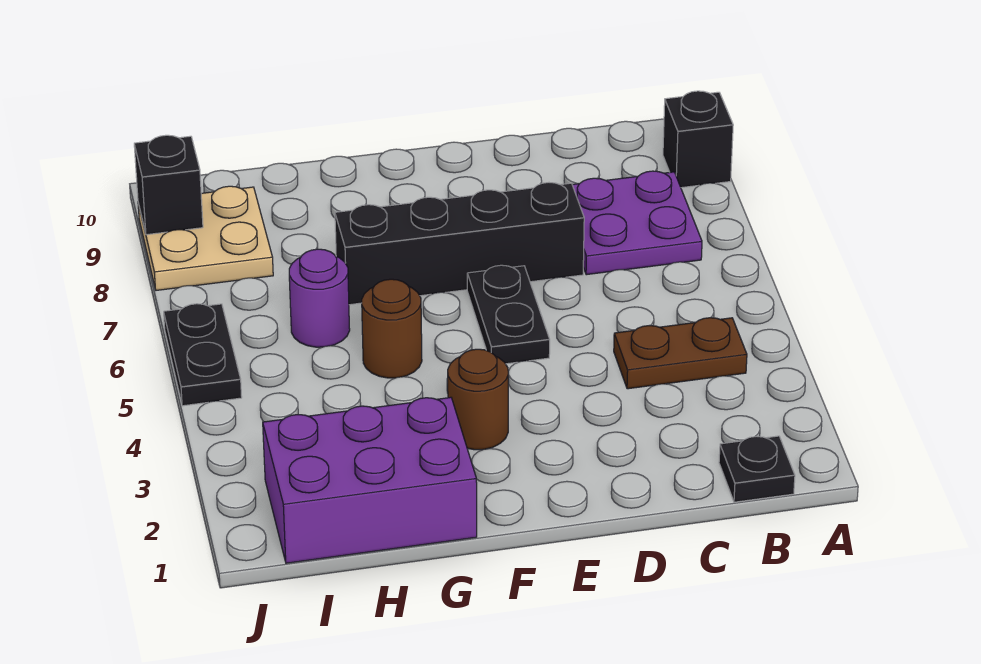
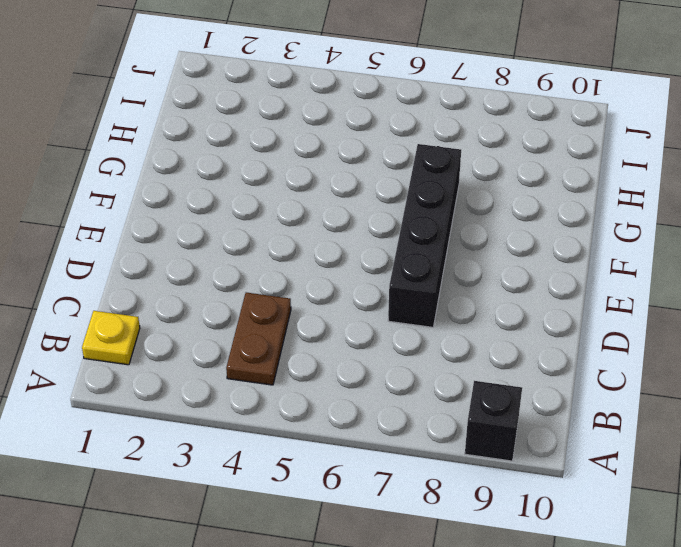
yellow plate B1 level 1 -> black plate B1 level 1
none -> purple plate B7:C8 level 1
none -> black plate E5:E6 level 1
none -> brown round brick F3 level 1

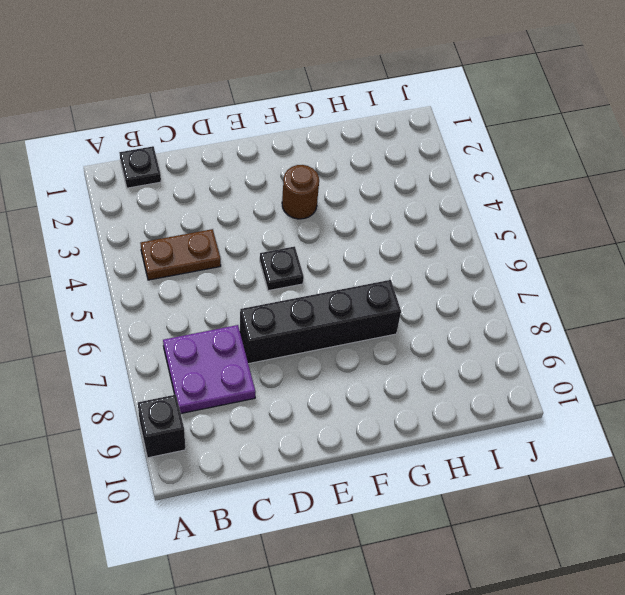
black plate E5 level 1 -> black plate E5:E6 level 1
none -> purple brick G1:I2 level 1
none -> brown round brick G5 level 1
none -> purple round brick H6 level 1

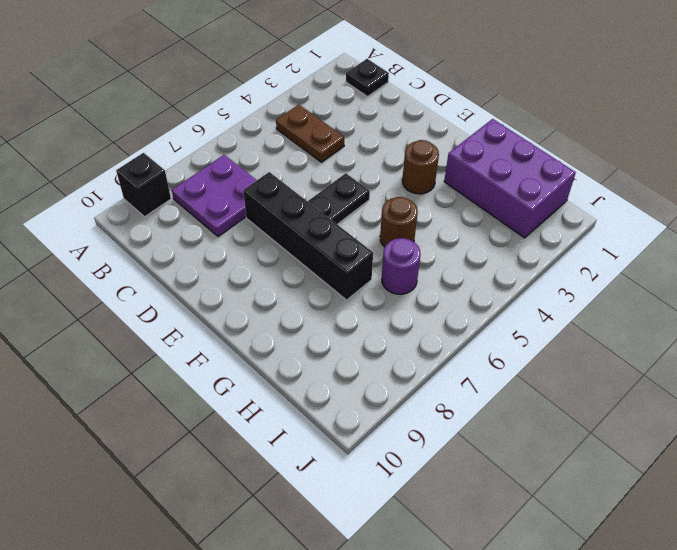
none -> tan plate I8:J9 level 1
none -> black plate J5:J6 level 1
none -> black brick J9 level 2

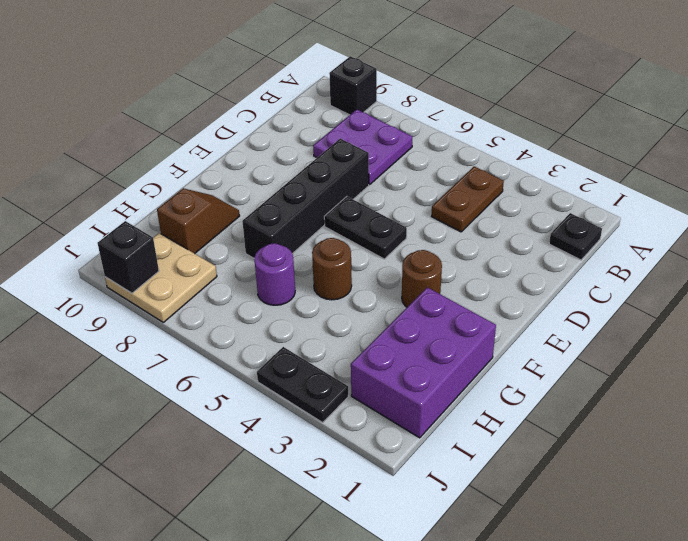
brown slope G9:H9 level 1 top H -> none
black plate J3:J4 level 1 -> black plate J5:J6 level 1

